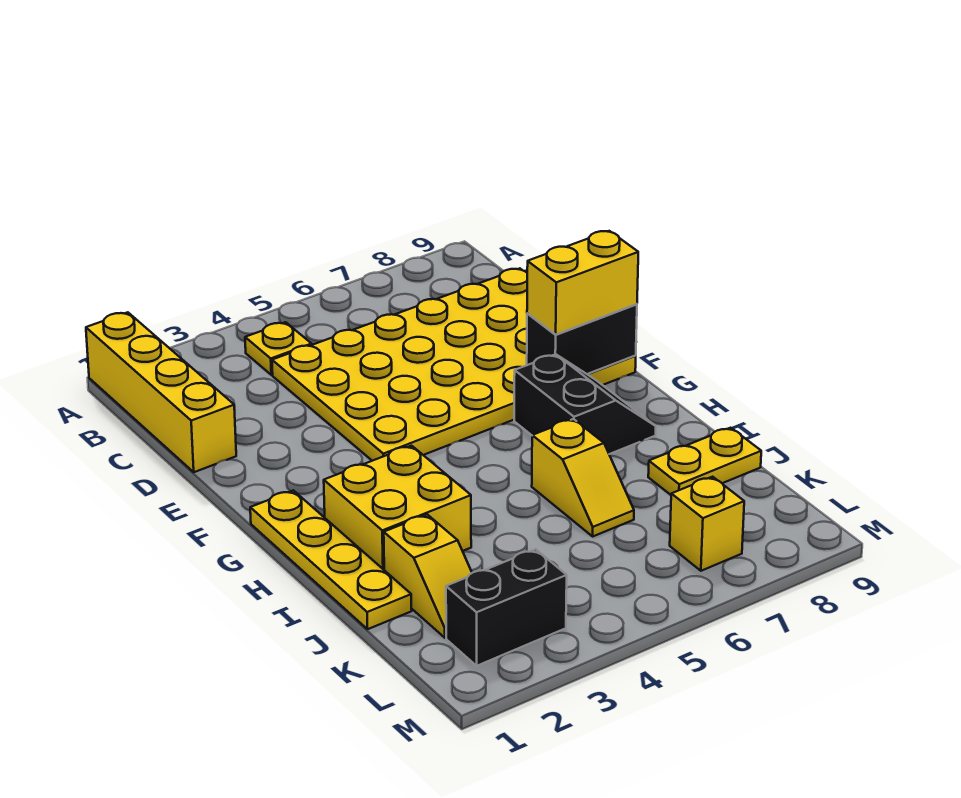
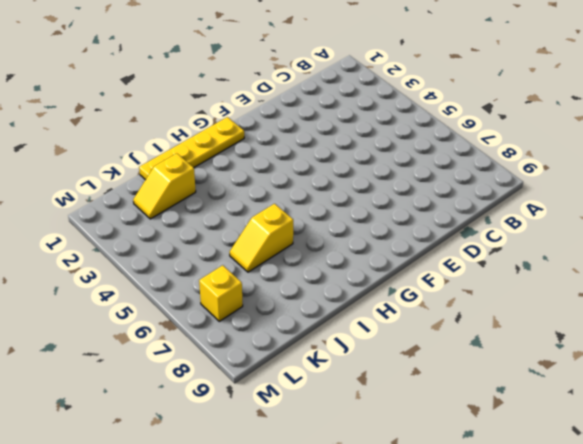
none -> yellow brick A1:D1 level 1
none -> yellow plate B4 level 1
none -> yellow plate C4:F9 level 1

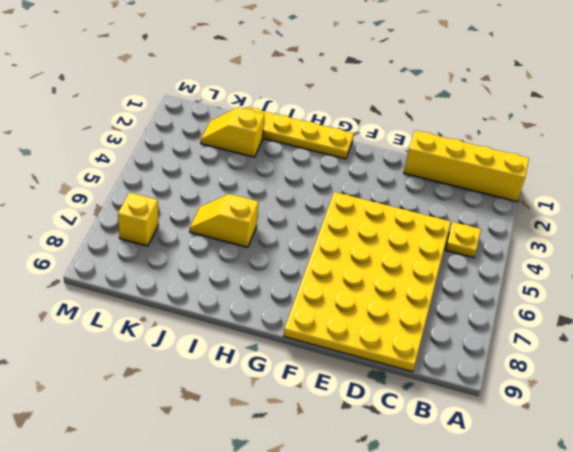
none -> black slope G7:H8 level 1 top 7
none -> yellow brick H2:I3 level 1
none -> yellow plate J8:J9 level 1

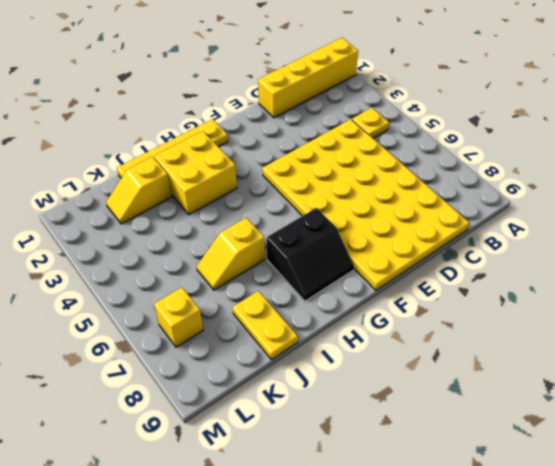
none -> black brick L2:L3 level 1
none -> black brick F8:F9 level 2
none -> yellow brick F8:F9 level 3

